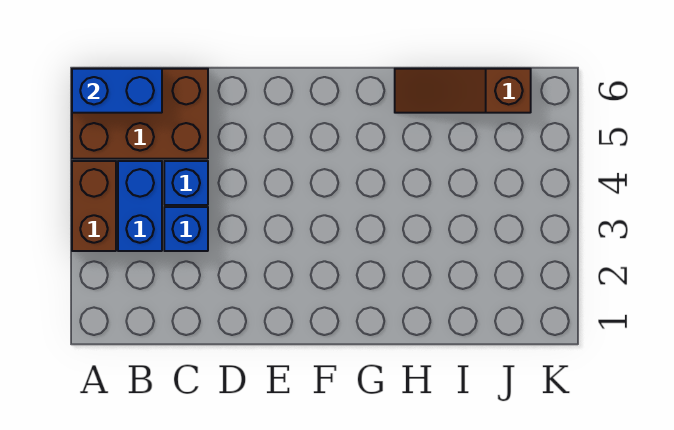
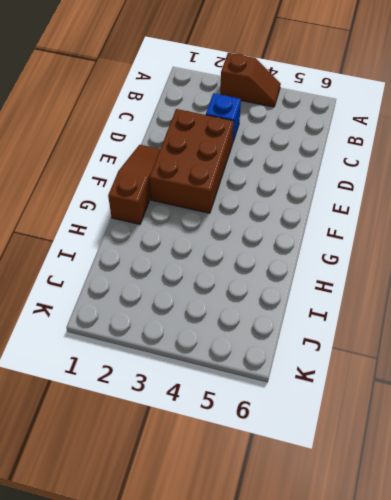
brown slope A3:A4 level 1 top 3 -> brown brick A3:A4 level 1
brown brick D2:F3 level 1 -> brown brick A5:C6 level 1
brown slope E1:G1 level 1 top G -> brown slope H6:J6 level 1 top J
none -> blue brick B3:B4 level 1
none -> blue brick C4 level 1

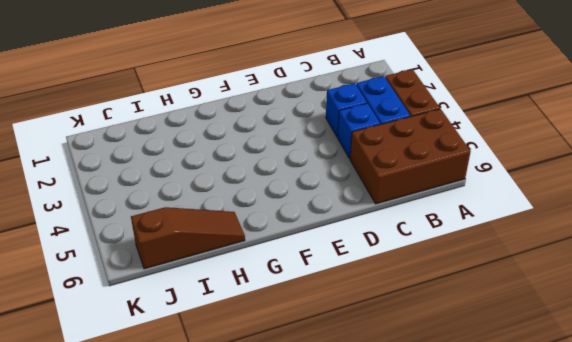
none -> blue brick A6:B6 level 2

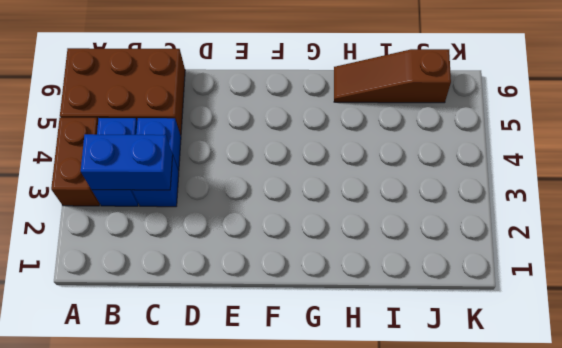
blue brick B3:C3 level 2 -> blue brick A6:B6 level 2

